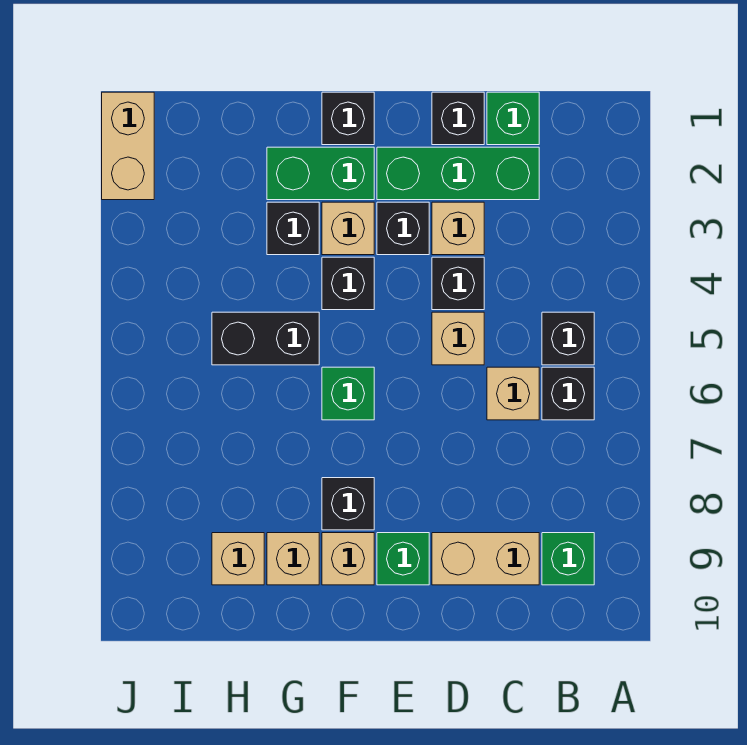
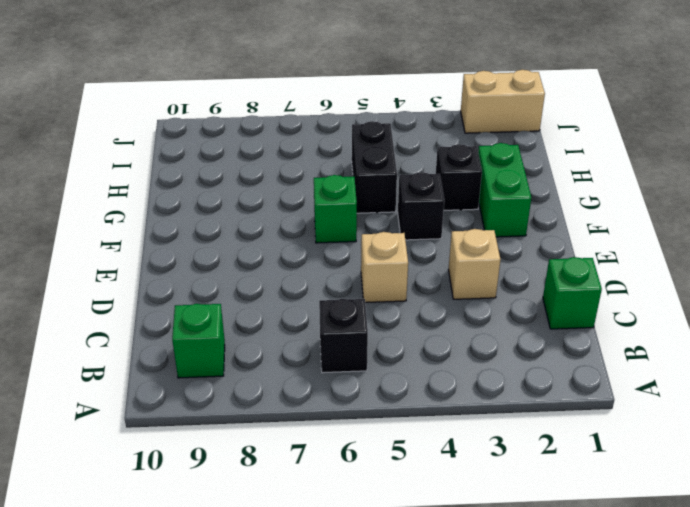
none -> black brick B5 level 1
none -> green brick C2:E2 level 1
none -> tan brick C6 level 1

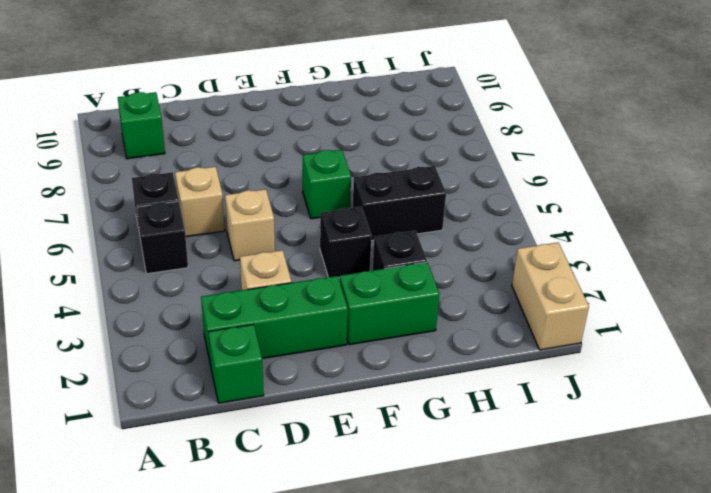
none -> tan brick C9:D9 level 1
none -> black brick D1 level 1
none -> black brick D4 level 1

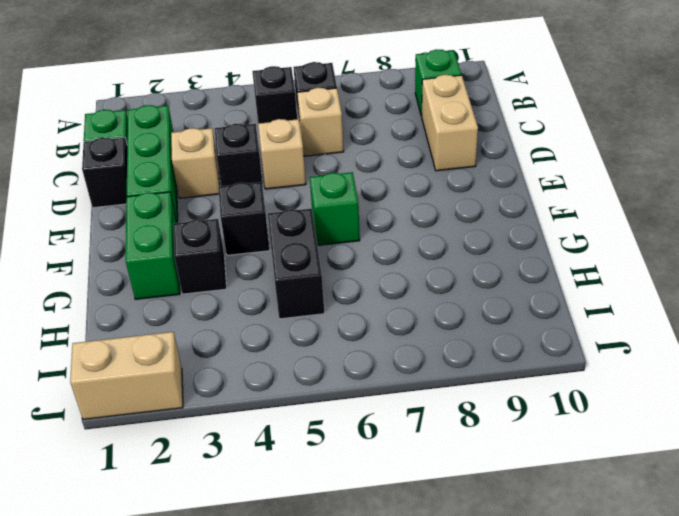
none -> black brick E3 level 1
none -> green brick E9 level 1
none -> black brick F1 level 1

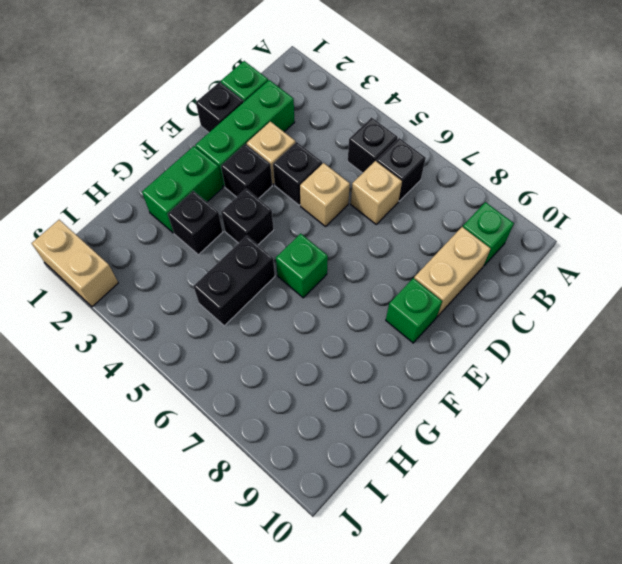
none -> black brick F1 level 1
none -> tan brick F3 level 1
none -> black brick F8 level 1

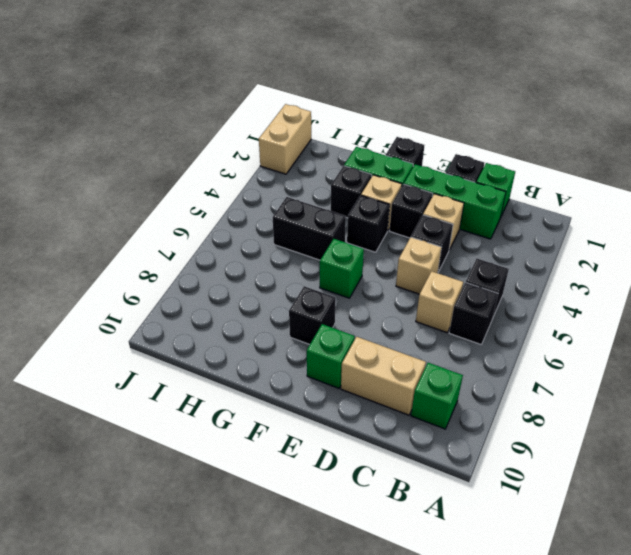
none -> tan brick F9 level 1
none -> tan brick G9 level 1
none -> tan brick H9 level 1

